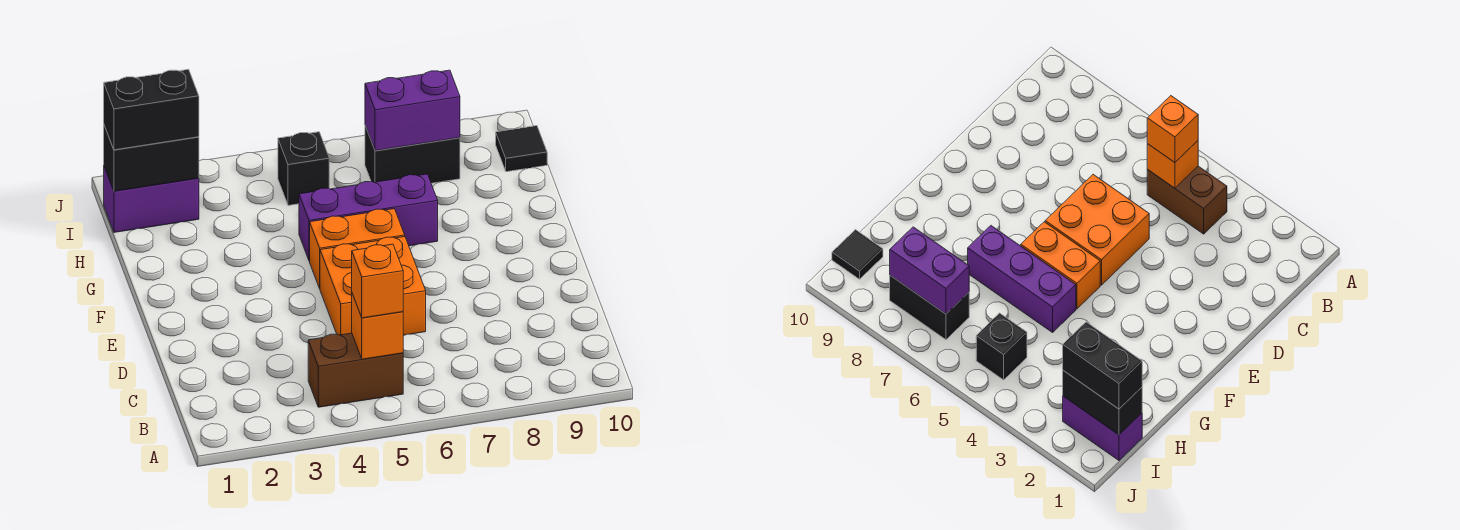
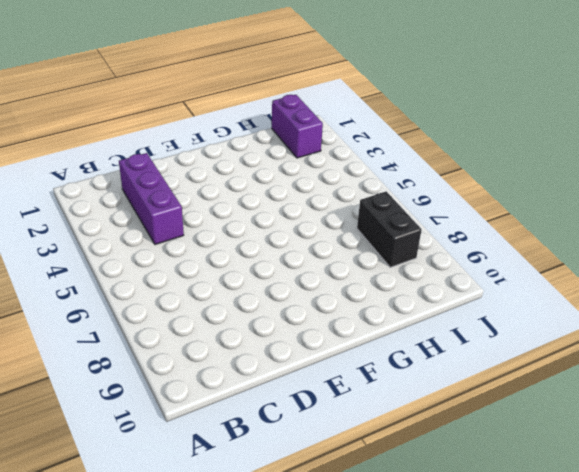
purple brick C2:C4 level 1 -> purple brick G5:G7 level 1
none -> brown brick B4:B5 level 1
none -> orange brick D5:E6 level 1
none -> orange brick F5:F6 level 1

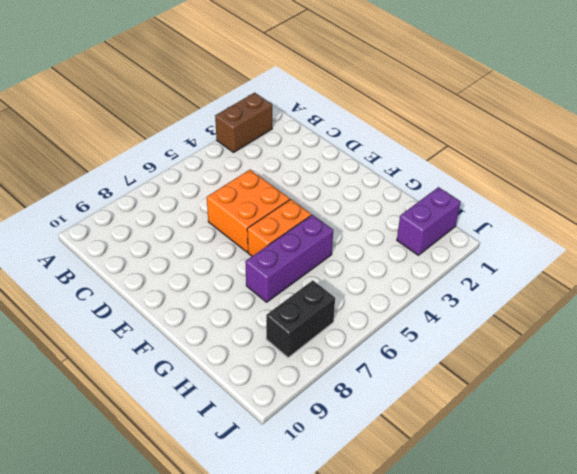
brown brick A2:A3 level 1 -> brown brick B4:B5 level 1
none -> black brick I5 level 1
none -> black tile I10 level 1
none -> orange brick B5 level 2

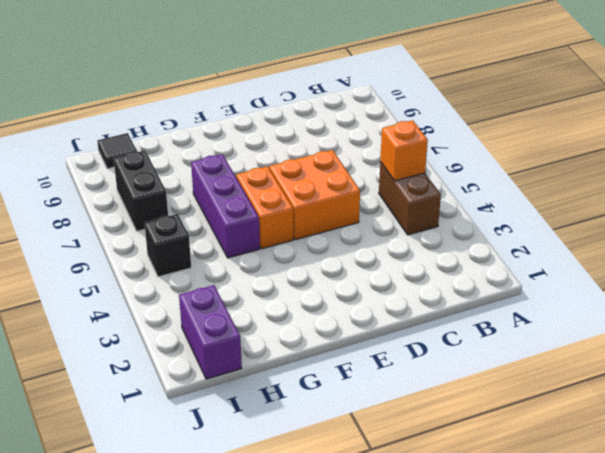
none -> black brick I1:I2 level 2
none -> purple brick I7:I8 level 2
none -> orange brick B5 level 3

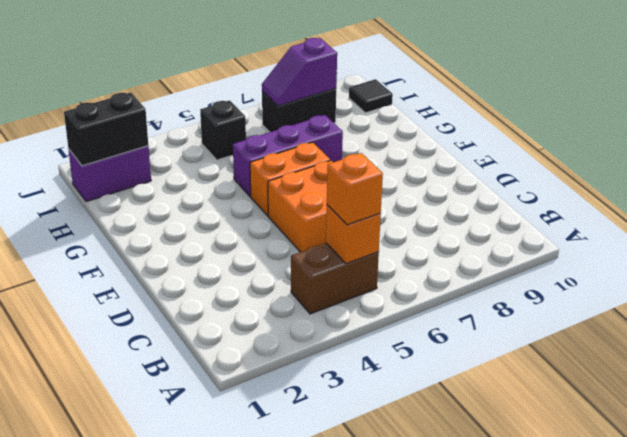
purple slope I7:I8 level 2 top 8 -> purple brick I7:I8 level 2
none -> black brick I1:I2 level 3

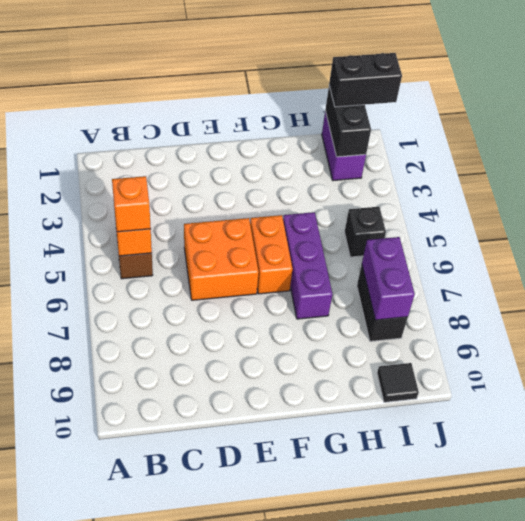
black brick I1:J1 level 3 -> black brick I1:I2 level 3

